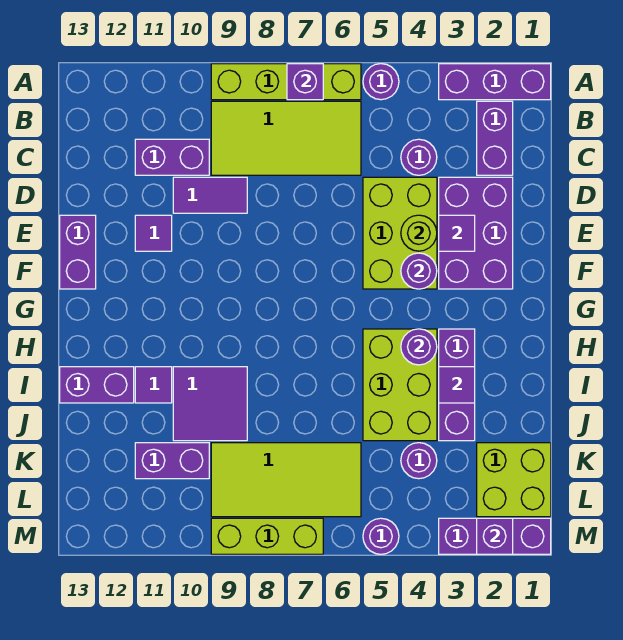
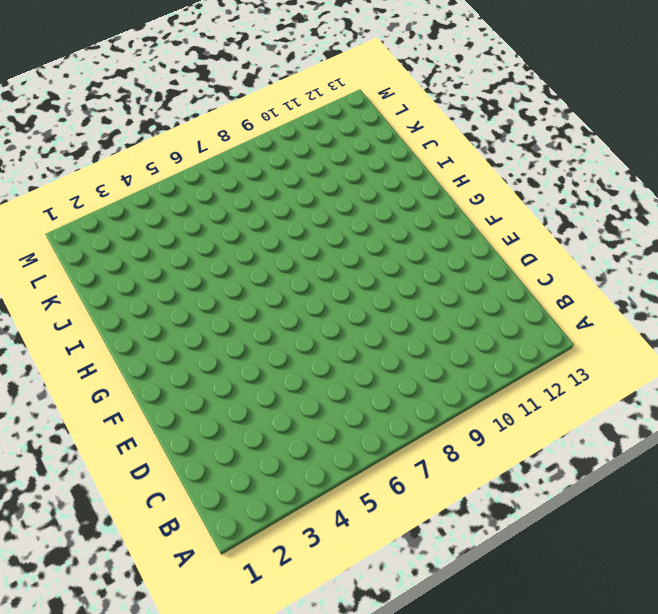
none -> purple brick A1:A3 level 1
none -> purple round brick A5 level 1
none -> lime brick A6:A9 level 1
none -> purple brick B2:C2 level 1

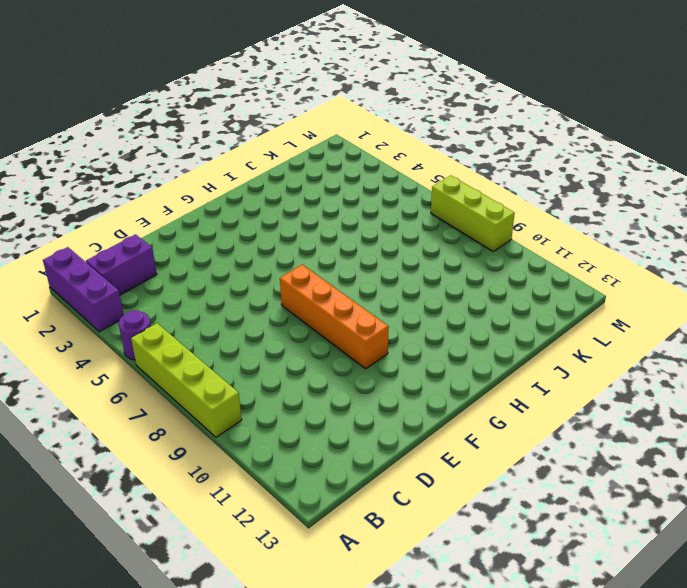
orange brick F7:F10 level 1 -> none
none -> lime tile B6:C9 level 1
none -> purple round brick C4 level 1
none -> purple brick C10:C11 level 1
none -> purple brick D2:F3 level 1

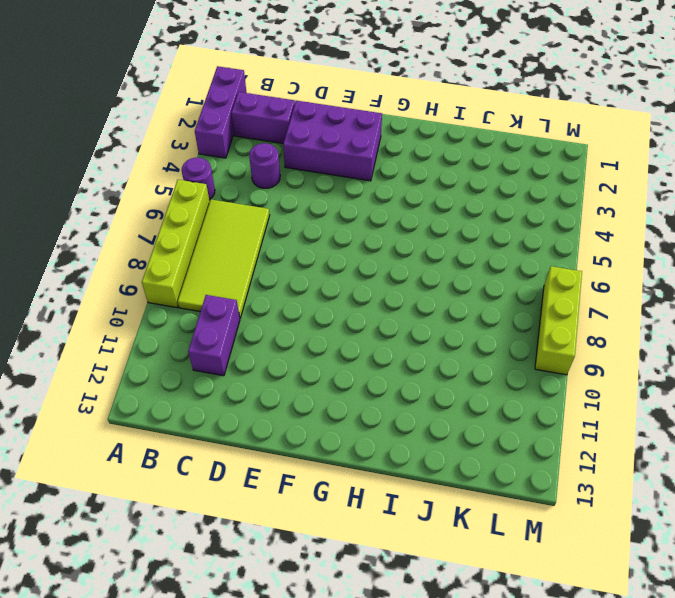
none -> lime brick D4:F5 level 1
none -> purple tile D9:D10 level 1
none -> purple tile E11 level 1
none -> purple brick E13:F13 level 1

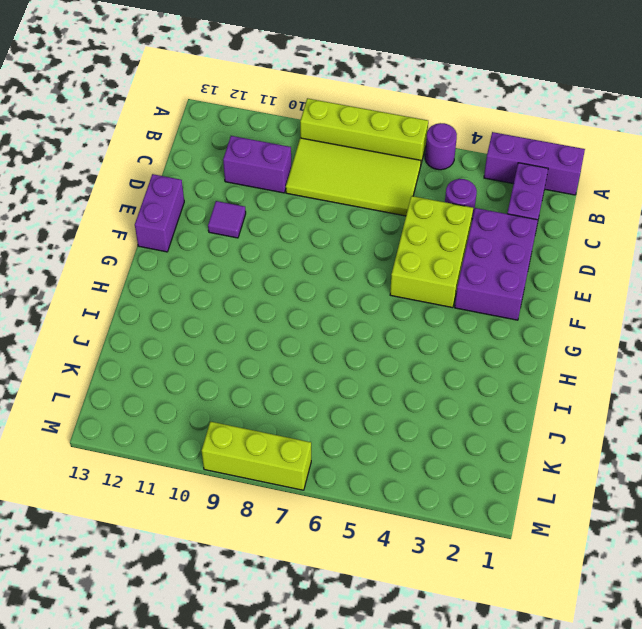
none -> purple tile D9:D10 level 1
none -> purple brick H3:J3 level 1
none -> lime brick H4:J5 level 1
none -> purple tile I9:J10 level 1

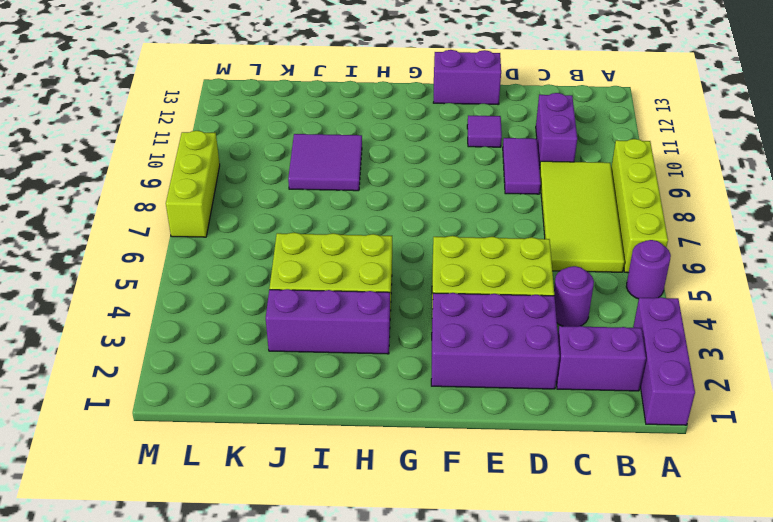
none -> purple tile I11 level 1
none -> purple brick I12:I13 level 1
none -> lime brick K1:L2 level 1
none -> purple round brick K4 level 1

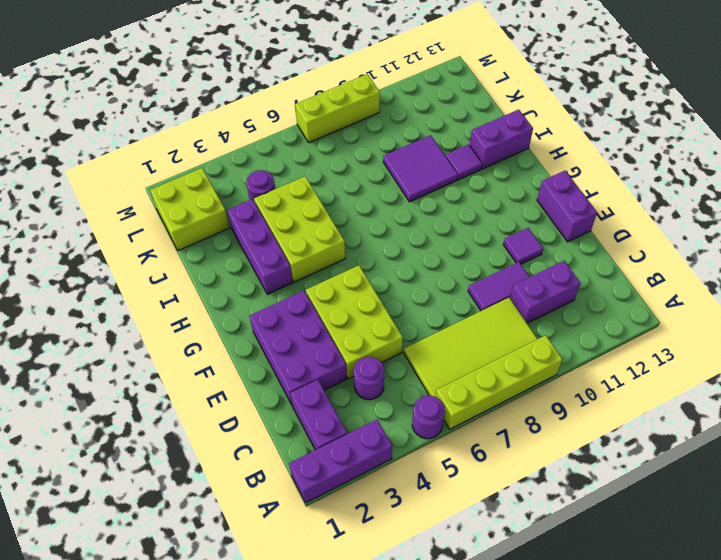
none -> lime tile K6:L9 level 1
none -> purple brick K10:K11 level 1
none -> purple brick M1:M3 level 1
none -> purple round brick M5 level 1

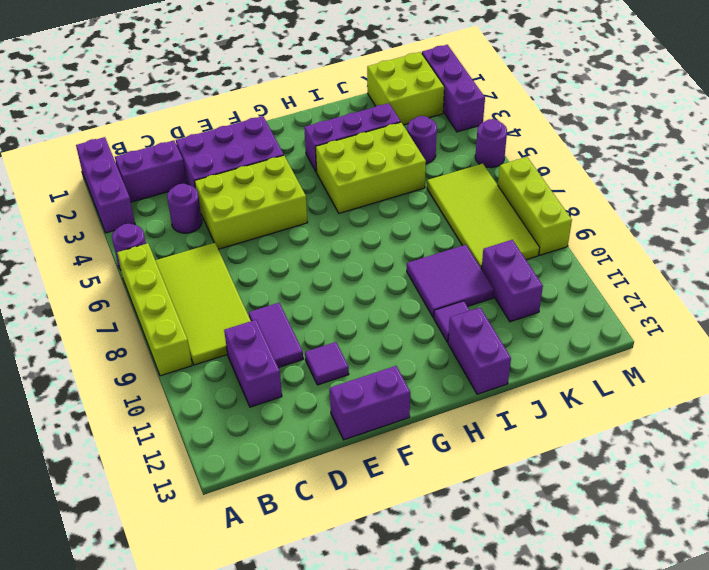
none -> purple brick A7 level 2
none -> purple tile E3 level 2
none -> lime round brick E4 level 2
none -> purple round brick F4 level 2

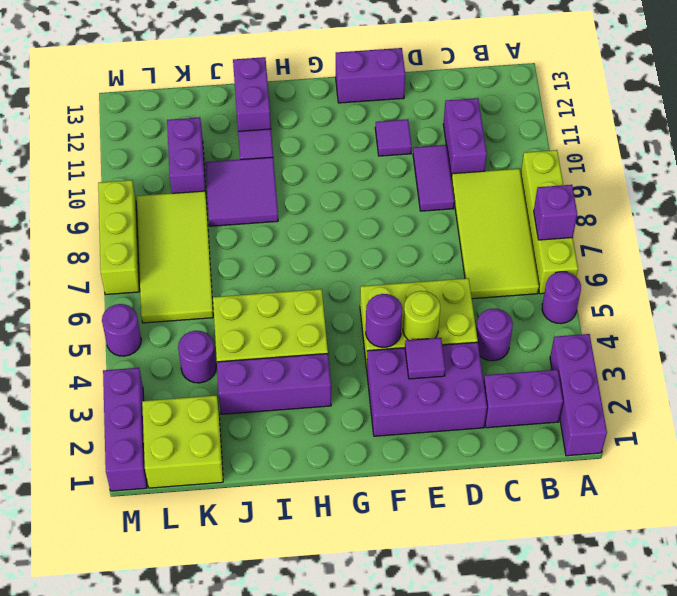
none -> purple round brick H4 level 2
none -> purple tile I3 level 2
none -> purple brick M2 level 2

